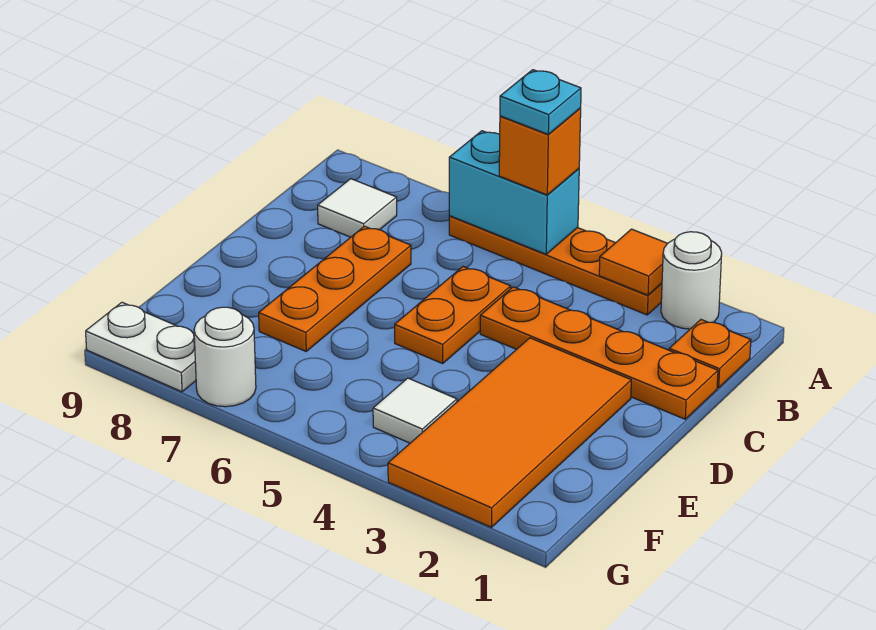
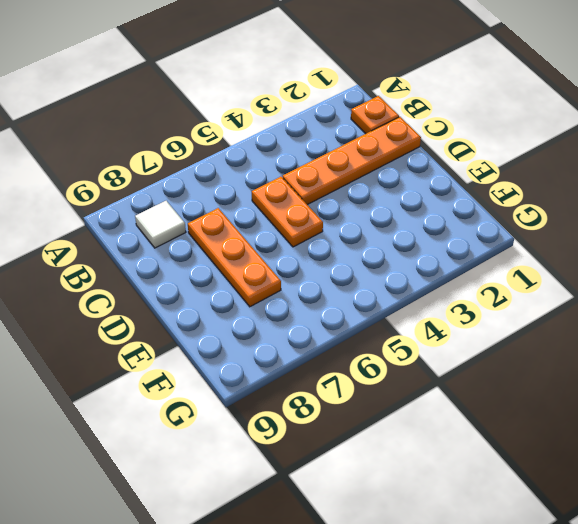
none -> white round brick A2 level 1
none -> orange plate A3:A6 level 1
none -> orange tile D2:G3 level 1

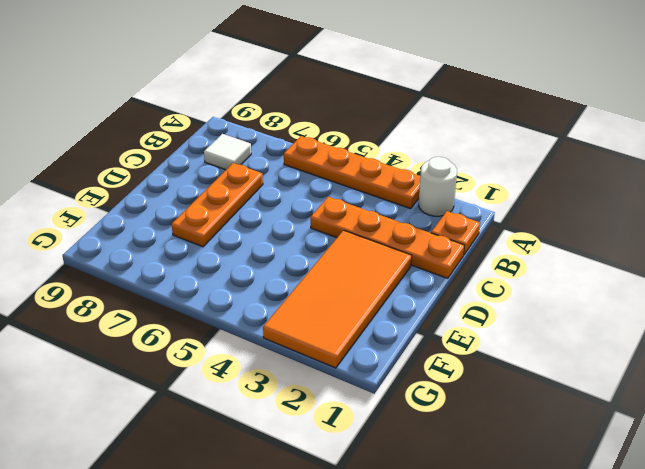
none -> orange plate C5:D5 level 1
none -> white tile F4 level 1
none -> white round brick G7 level 1

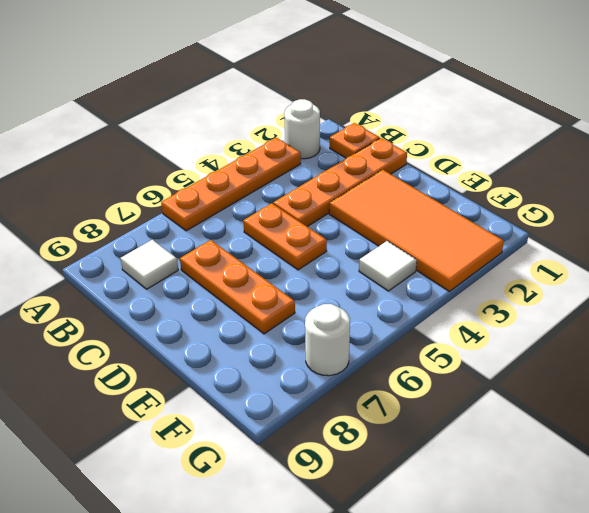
none -> white plate G8:G9 level 1
none -> orange tile A3 level 2
none -> cyan brick A5:A6 level 2

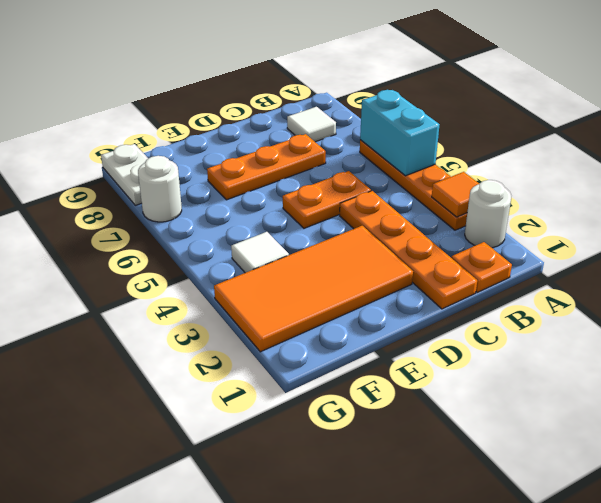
none -> orange brick A5 level 3
none -> cyan plate A5 level 4

